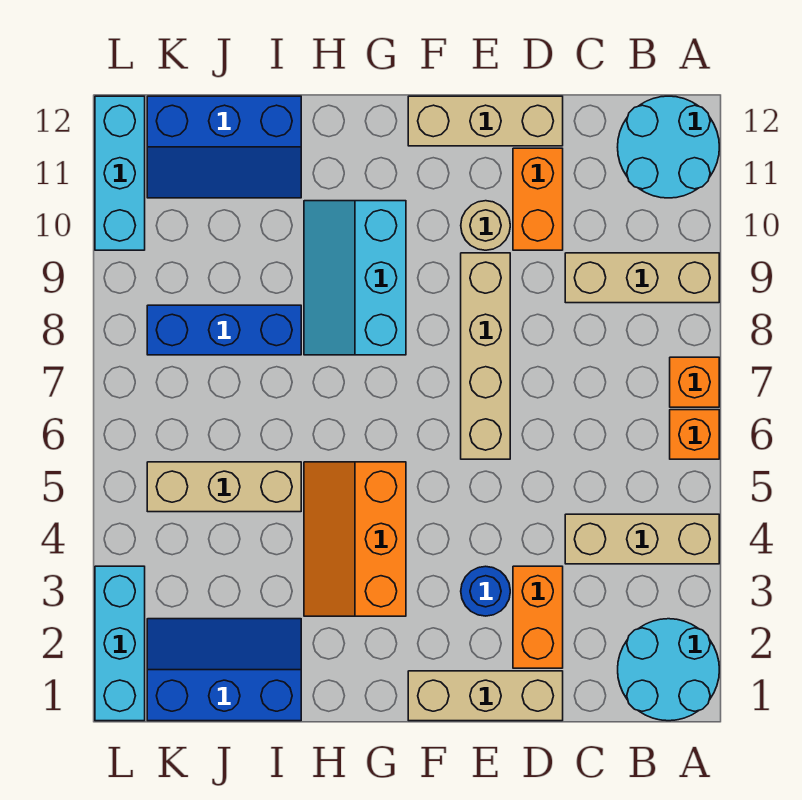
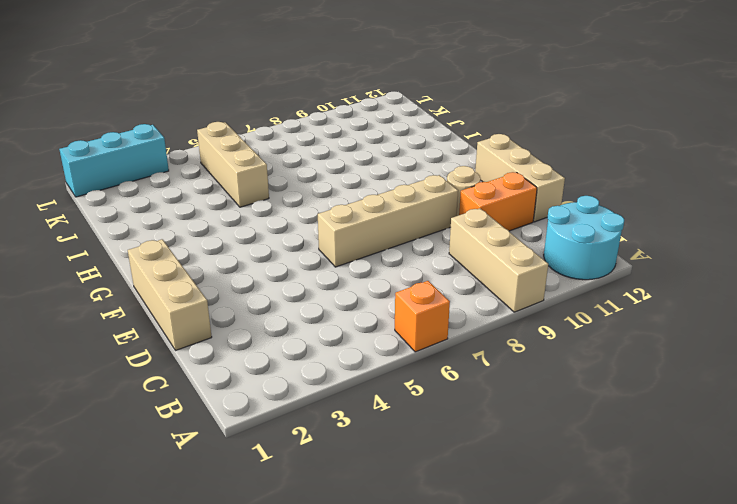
none -> cyan round brick A1:B2 level 1
none -> tan brick A4:C4 level 1
none -> orange brick A7 level 1

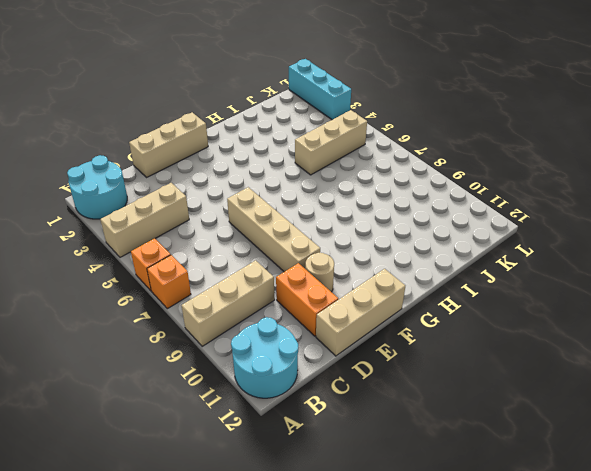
none -> orange brick D2:D3 level 1
none -> blue round brick E3 level 1
none -> orange slope G3:H5 level 1 top G

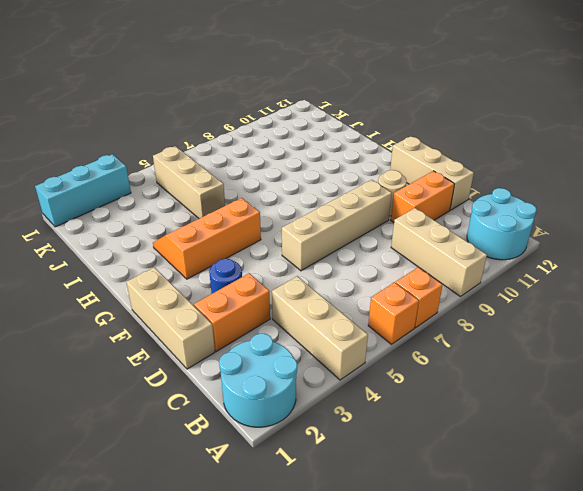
none -> cyan slope G8:H10 level 1 top G
none -> blue slope I1:K2 level 1 top 1
none -> blue brick I8:K8 level 1

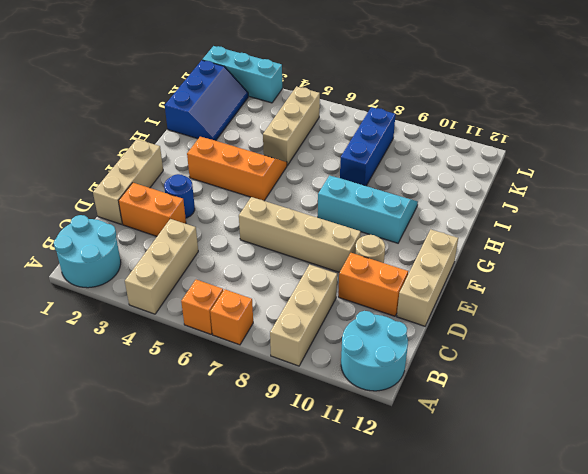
none -> blue slope I11:K12 level 1 top 12
none -> cyan brick L10:L12 level 1

